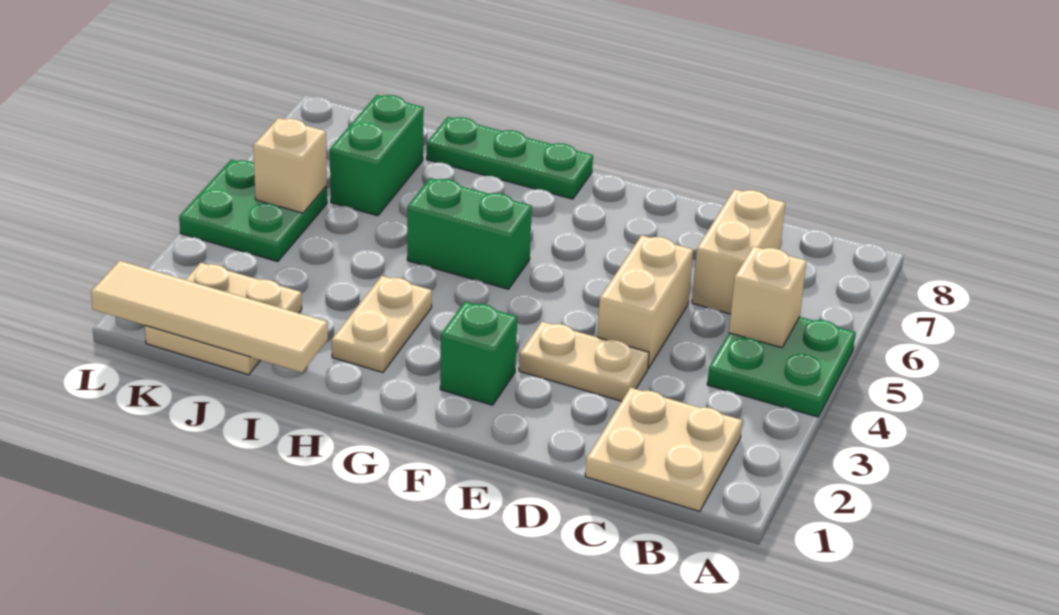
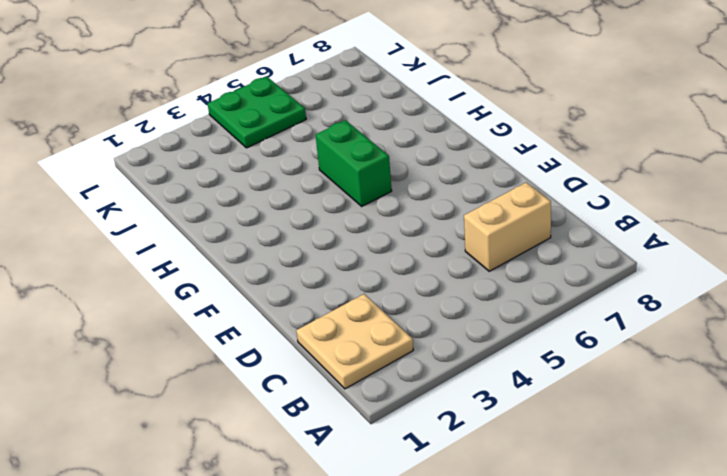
none -> green plate A4:B5 level 1
none -> tan plate D3:E3 level 1
none -> tan brick D4:D5 level 1

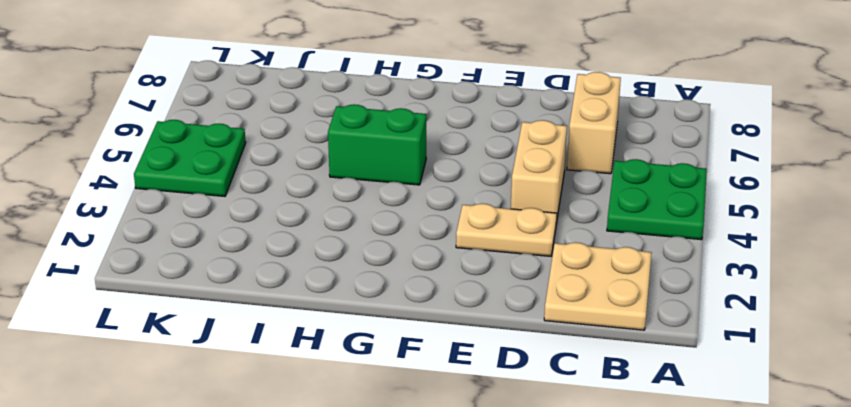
none -> green brick F2 level 1
none -> green plate G8:I8 level 1
none -> tan plate H2:H3 level 1

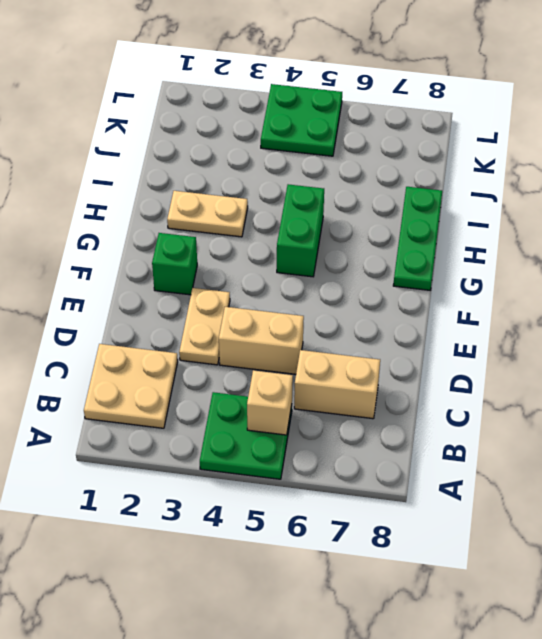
none -> tan plate J1:K2 level 1
none -> green brick J6:J7 level 1
none -> tan tile I1:L1 level 2

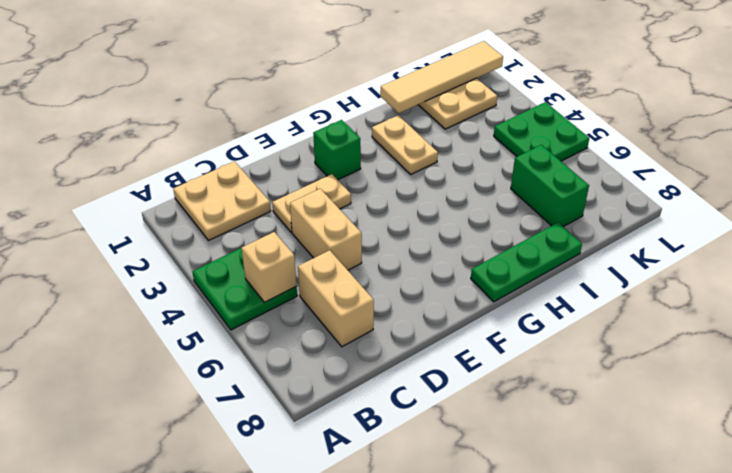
none -> green brick G5:H5 level 1
none -> tan brick K5 level 2

